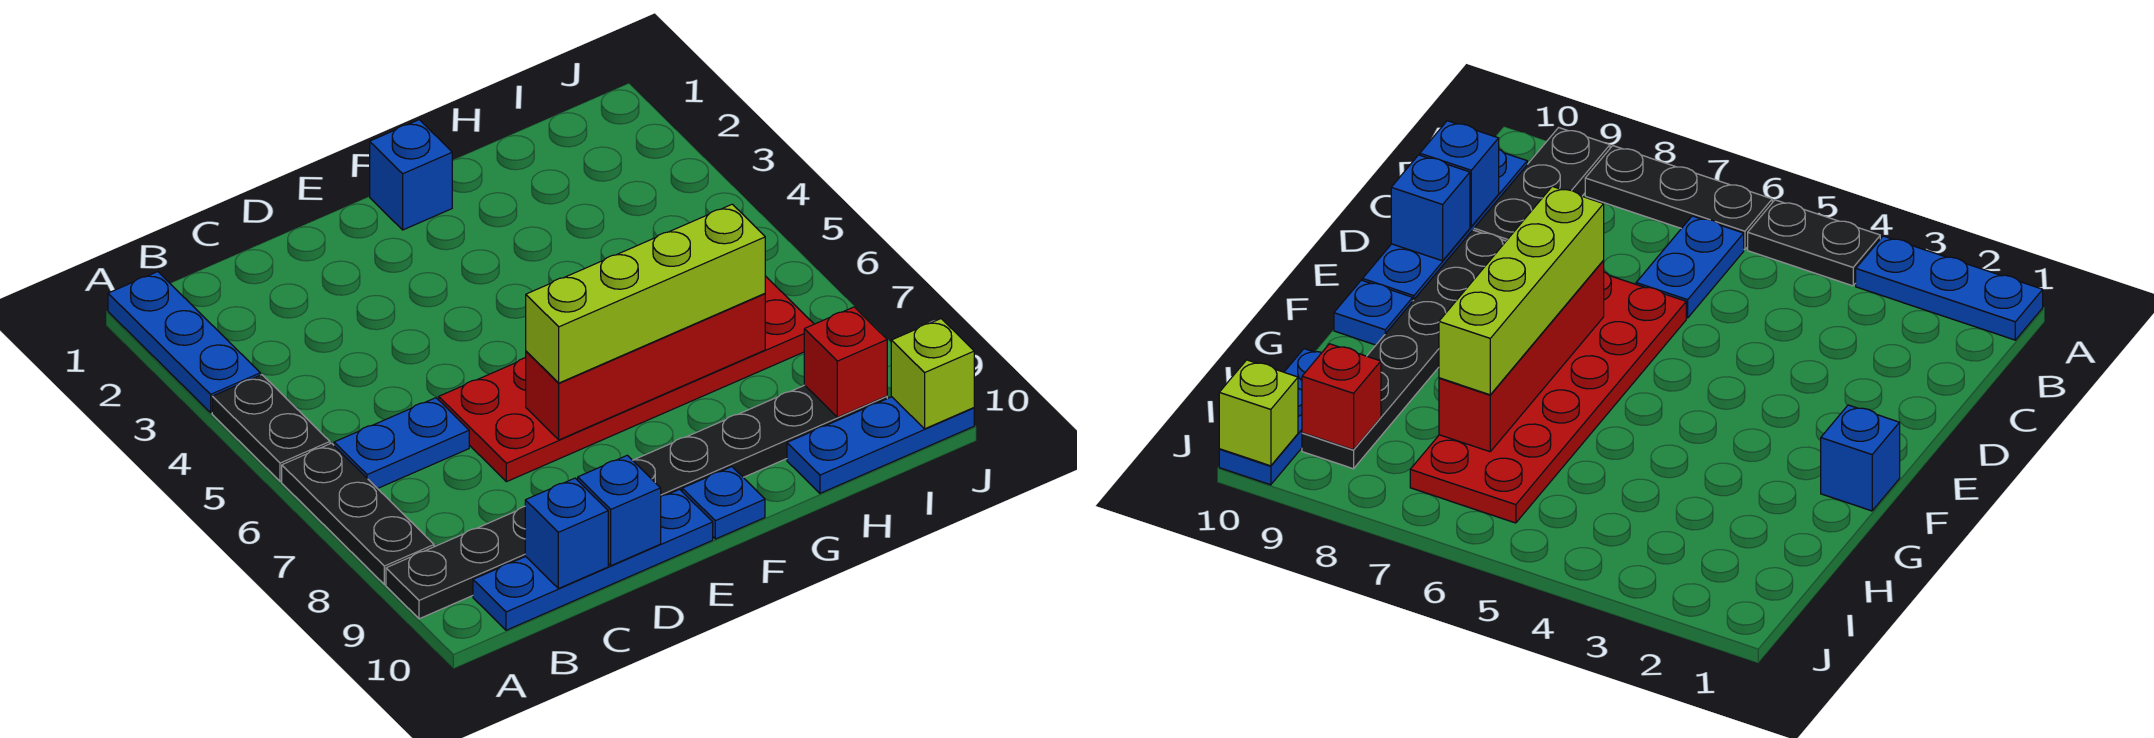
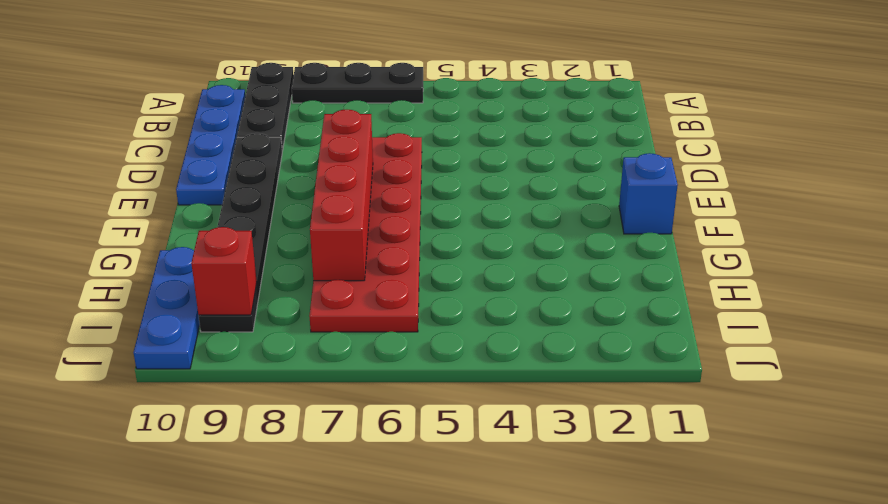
none -> blue plate A1:A3 level 1
none -> black plate A4:A5 level 1
none -> blue plate B6:C6 level 1

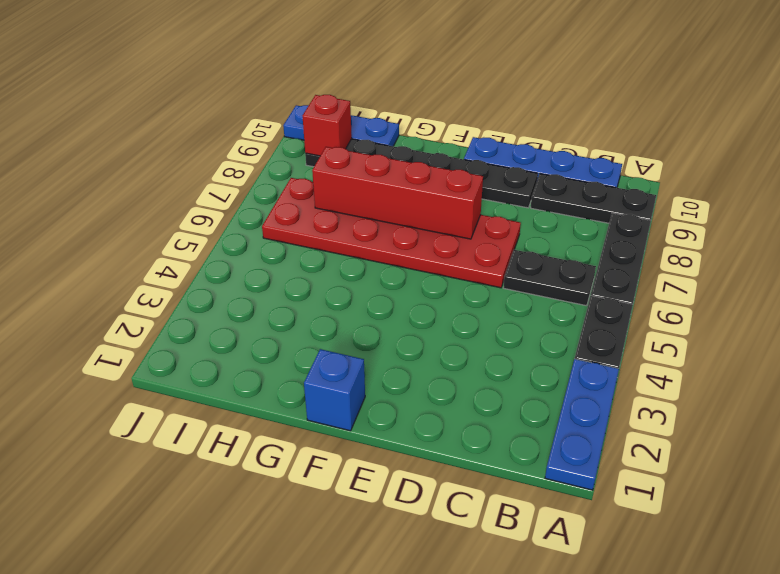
black plate B6:C6 level 1 -> blue plate B6:C6 level 1
none -> blue plate F10 level 1
none -> blue brick C10 level 2
none -> blue brick D10 level 2

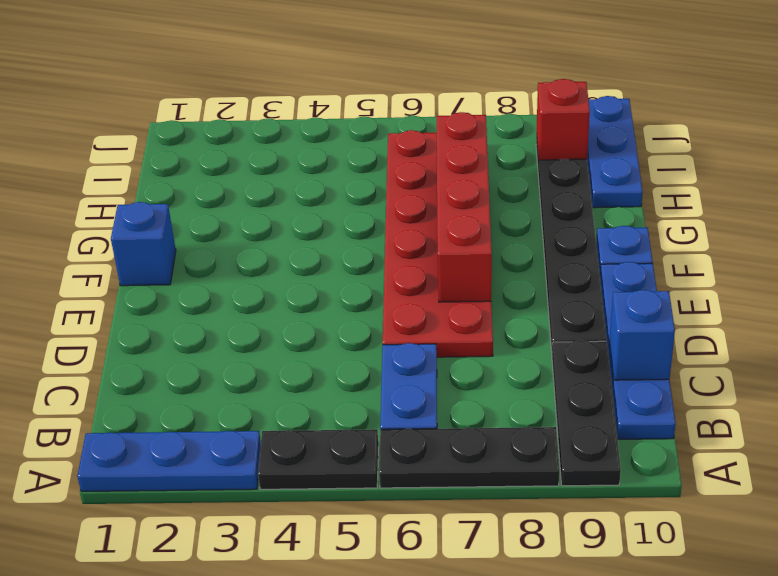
none -> blue brick D10 level 2
none -> lime brick J10 level 2
none -> lime brick E7:H7 level 3

